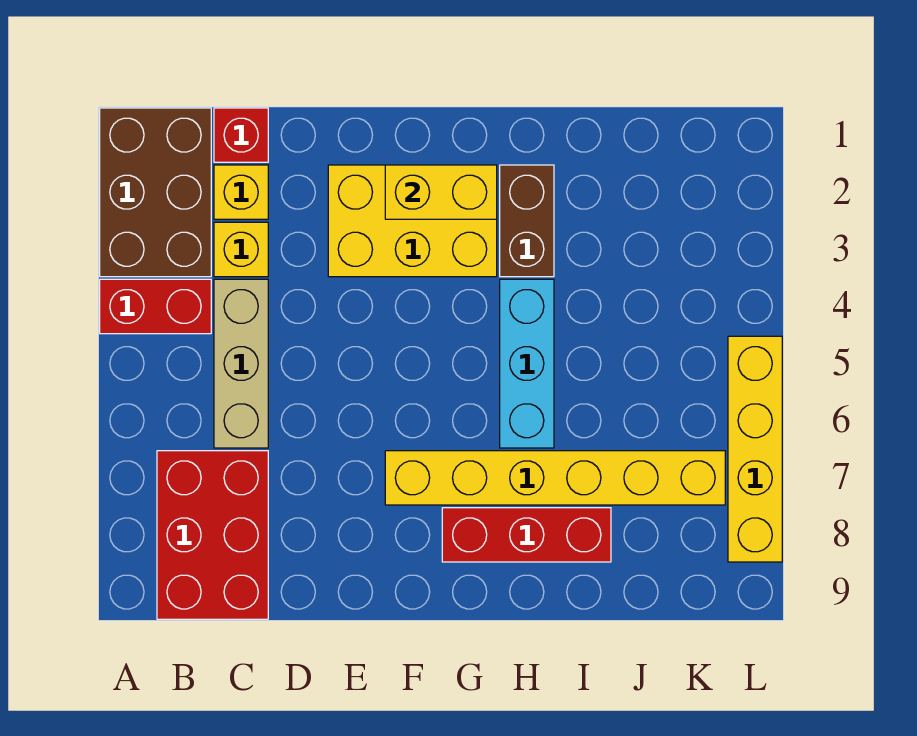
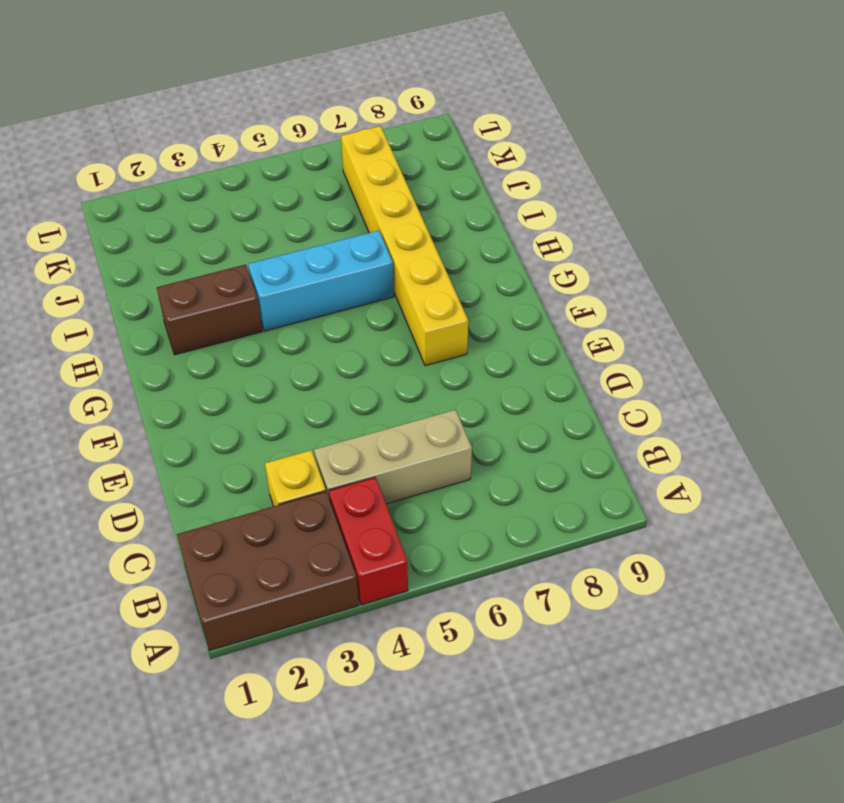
none -> red brick B7:C9 level 1
none -> red brick C1 level 1
none -> yellow brick C2 level 1

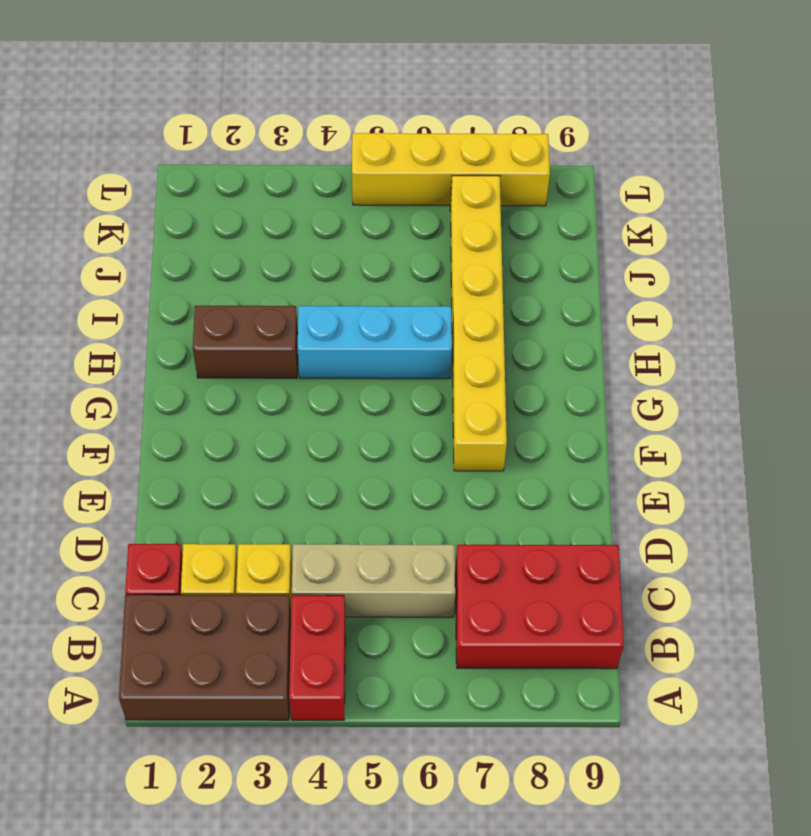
none -> yellow brick E2:G3 level 1
none -> red brick G8:I8 level 1
none -> yellow brick F2:G2 level 2

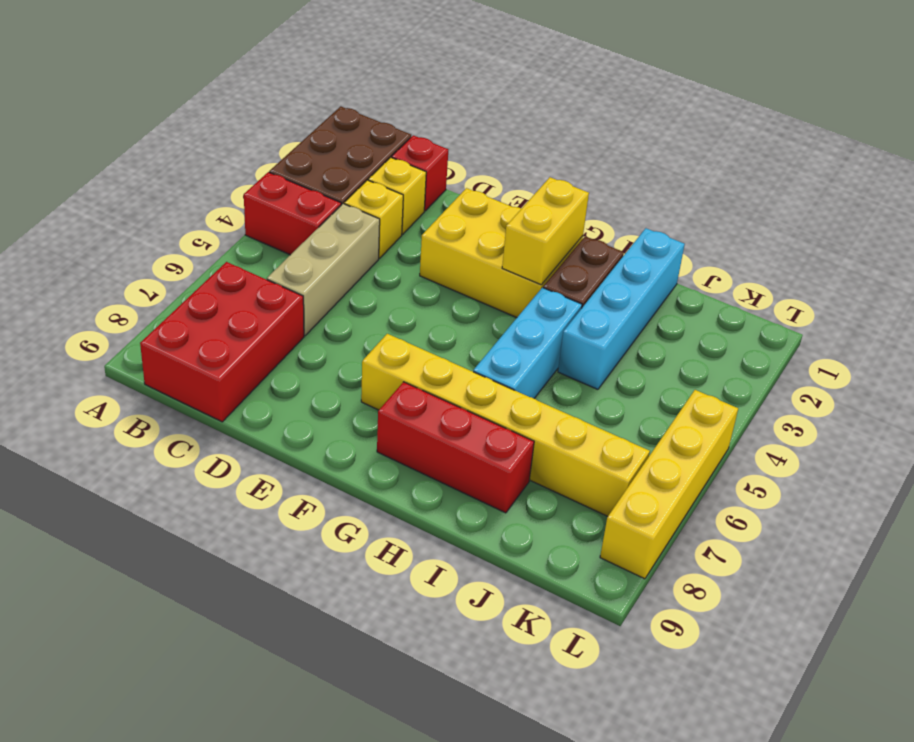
yellow brick G2:G3 level 2 -> yellow brick F2:G2 level 2
cyan brick I1:I4 level 1 -> none

